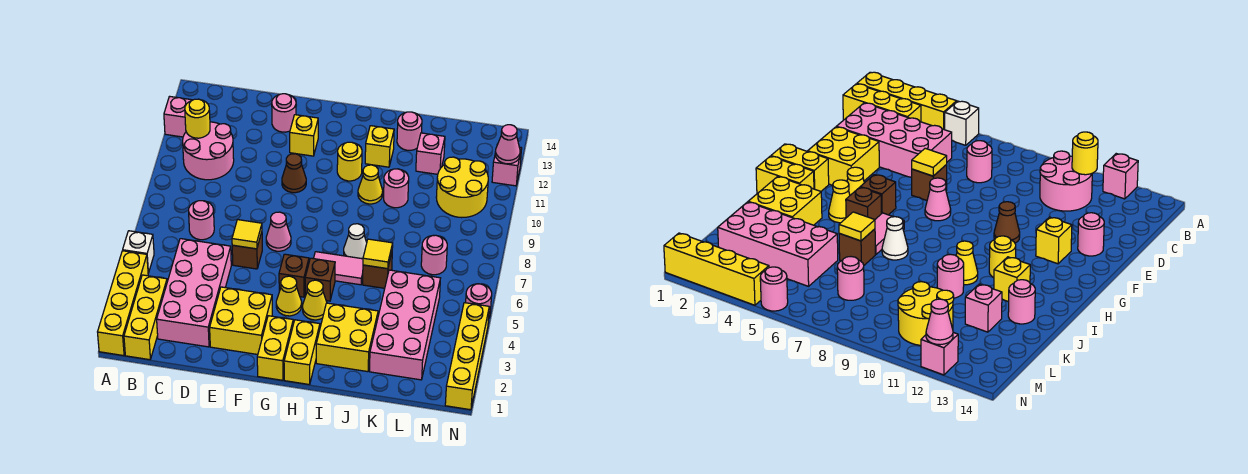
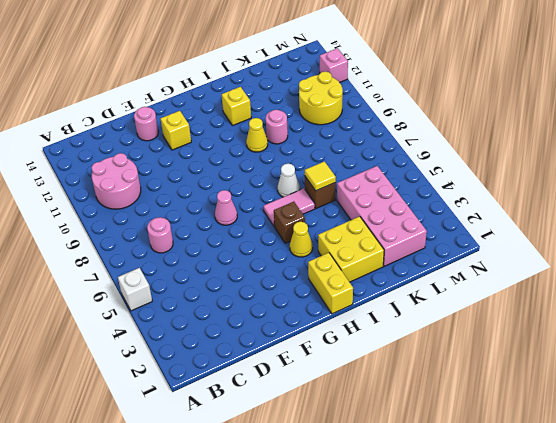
none -> yellow brick A1:A4 level 1
none -> pink brick A12 level 1
none -> yellow brick B1:B3 level 1
none -> pink brick C2:D5 level 1

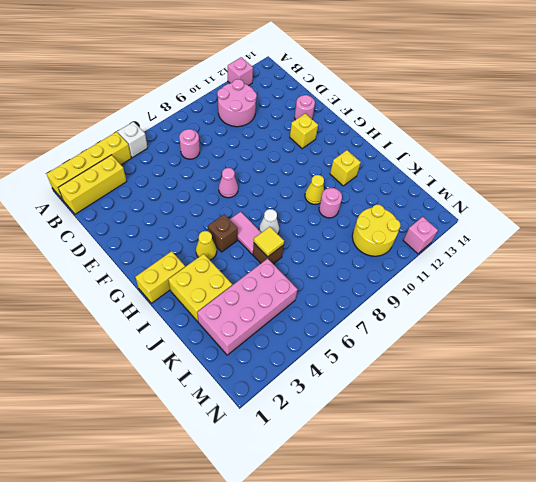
none -> pink brick C2:D5 level 1
none -> yellow brick E2:F3 level 1
none -> brown brick E6 level 1
none -> brown cone F10 level 1

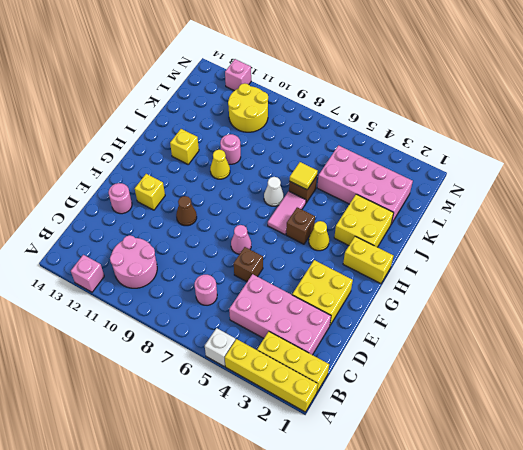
none -> yellow brick G1:G2 level 1
none -> yellow cone G4 level 1
none -> brown brick G5 level 1
none -> yellow round brick H11 level 1

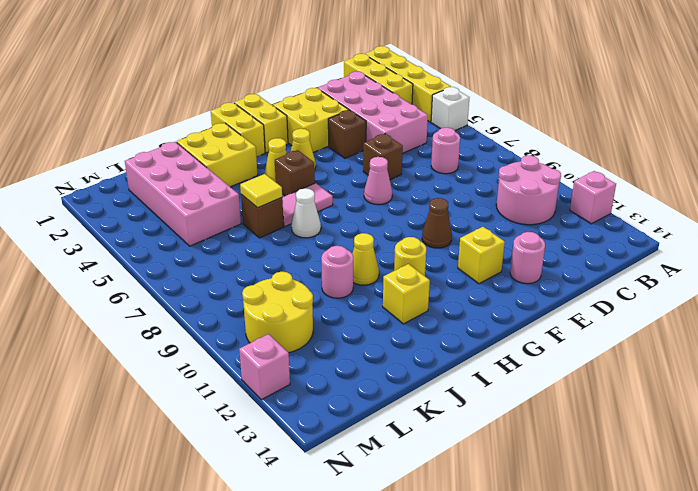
brown brick E4 level 1 -> brown brick G5 level 1
none -> pink round brick J13 level 1
none -> pink brick K12 level 1
none -> pink round brick L7 level 1
none -> yellow brick N1:N4 level 1

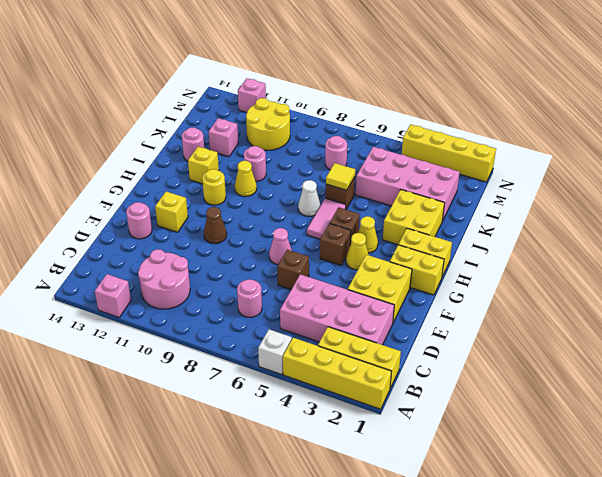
none -> pink round brick N5 level 1
none -> yellow round brick B11 level 2
none -> yellow tile E6 level 2
none -> pink cone N12 level 2

